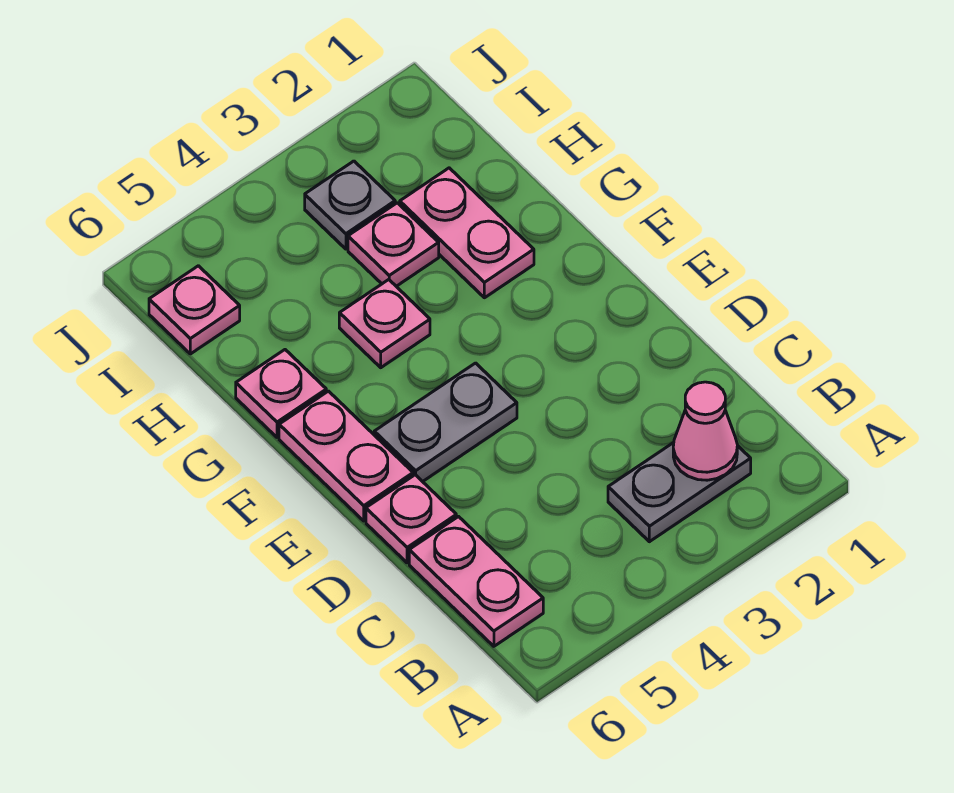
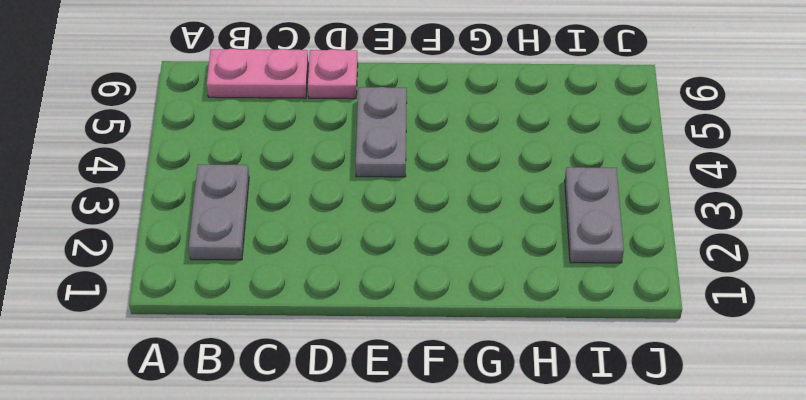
grey plate I2:I3 level 1 -> grey plate I3 level 1
none -> pink plate E6:F6 level 1
none -> pink plate G2:H2 level 1
none -> pink plate G4 level 1

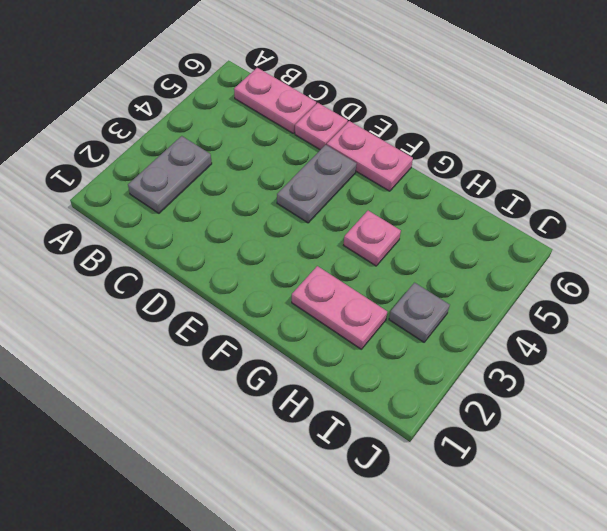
none -> pink plate G6 level 1
none -> pink plate H3 level 1
none -> pink plate I6 level 1

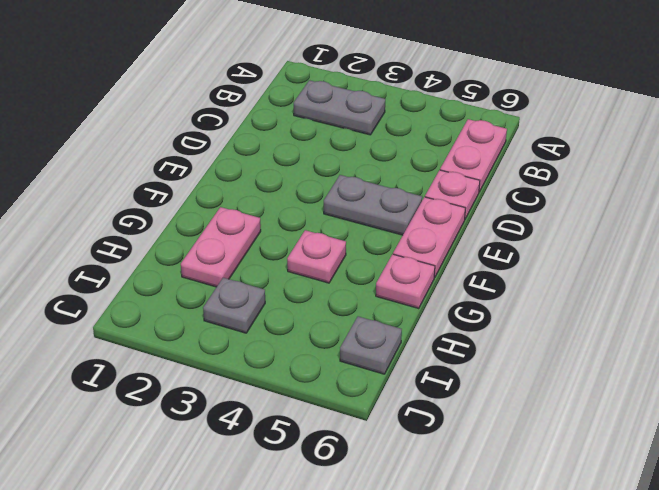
grey plate I6 level 1 -> pink plate I6 level 1
none -> pink plate H3 level 1
none -> pink cone B2 level 2

